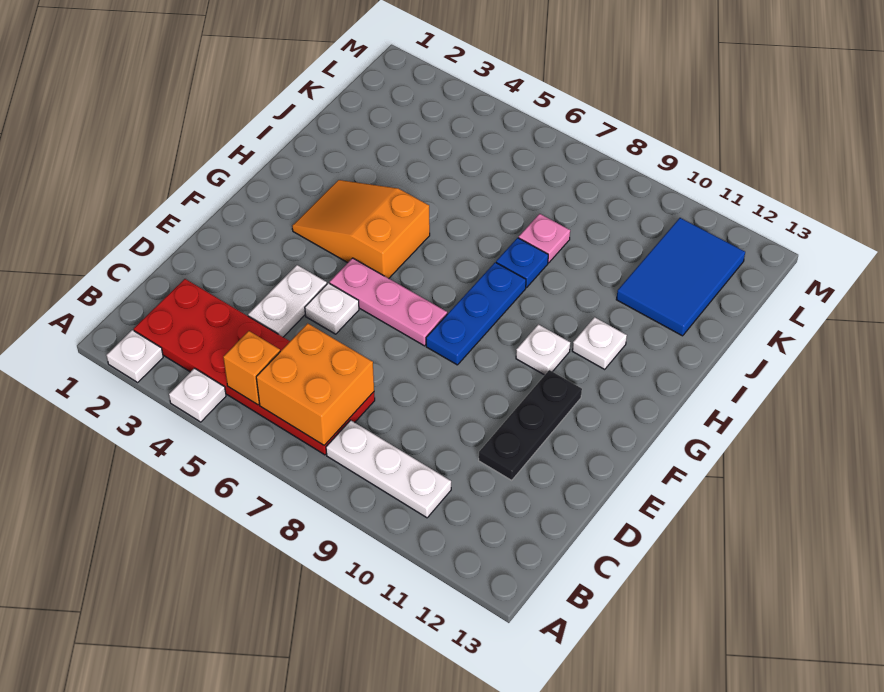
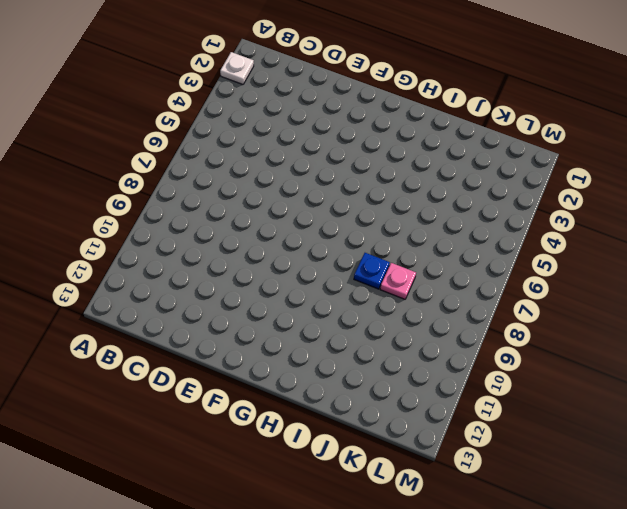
none -> white plate A4 level 1
none -> red plate B2:C7 level 1
none -> white plate B8:B10 level 1

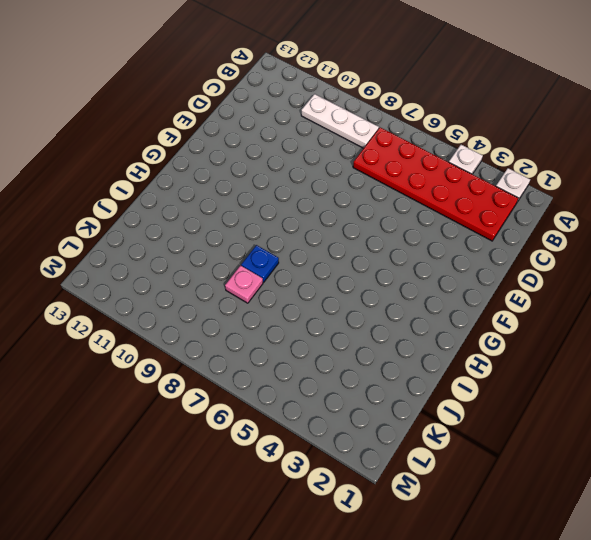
none -> white plate D4:E4 level 1
none -> black plate D11:F11 level 1
none -> white plate E5 level 1

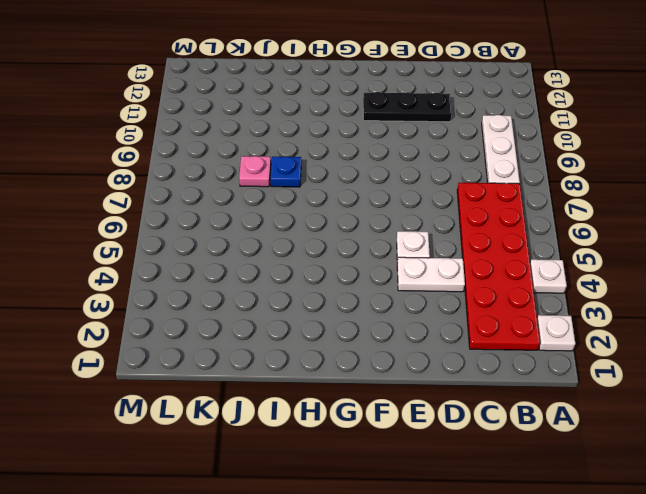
none -> pink plate F5:F7 level 1
none -> blue plate F8:H8 level 1
none -> orange slope G3:H5 level 1 top 5

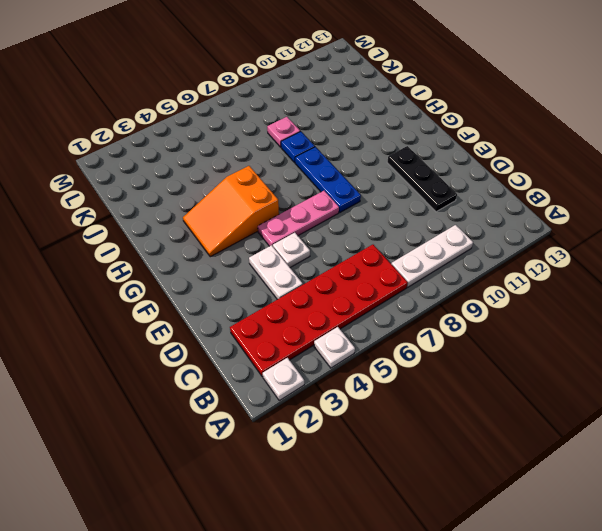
none -> white plate G10 level 1
none -> white plate H11 level 1
none -> blue tile J11:L12 level 1

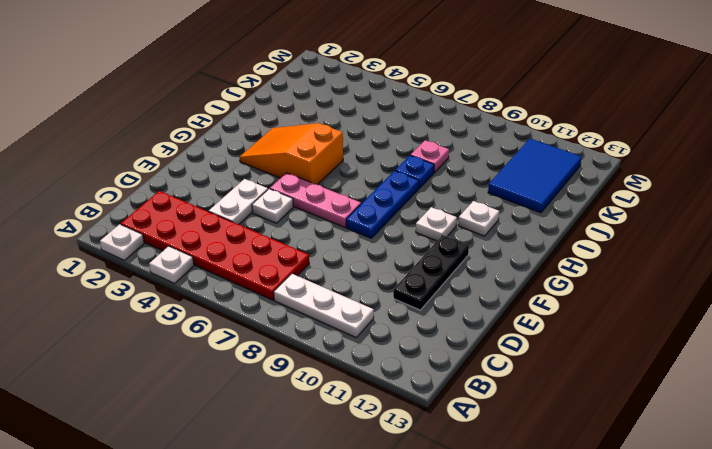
none -> orange brick B5 level 2
none -> orange brick B6:C7 level 2

